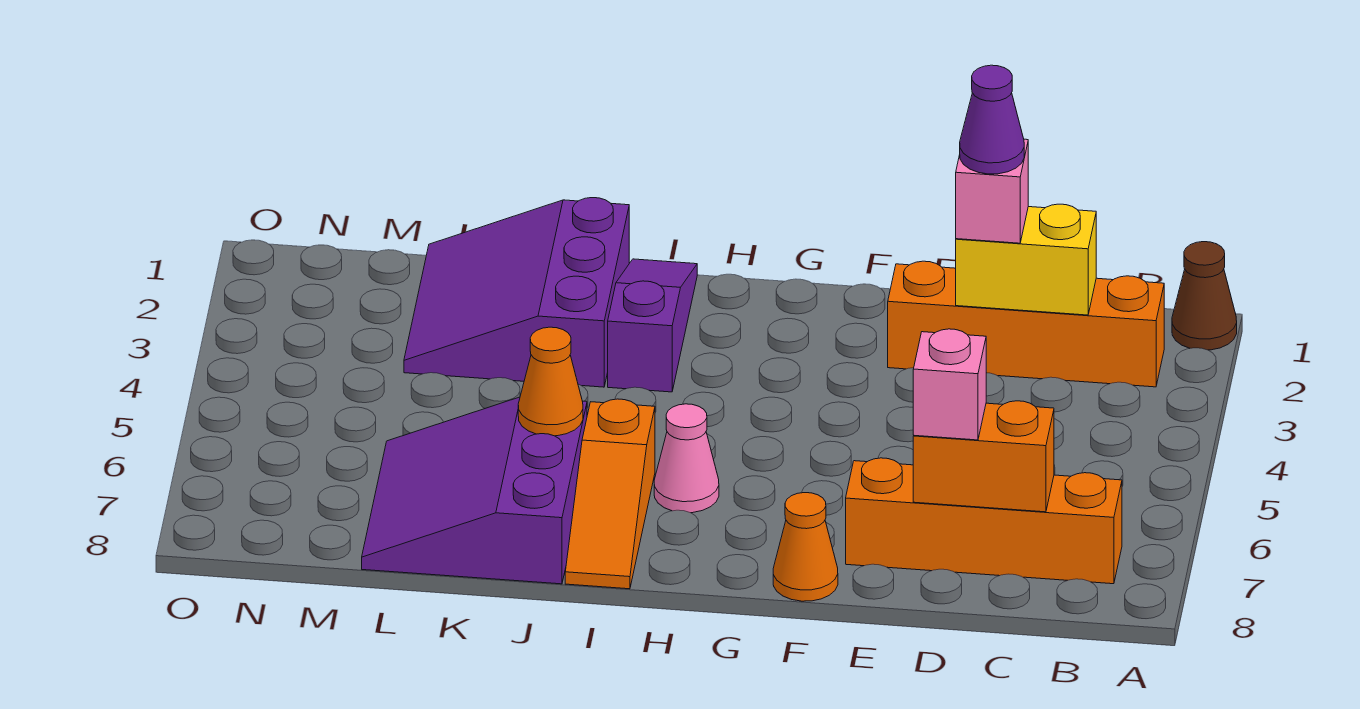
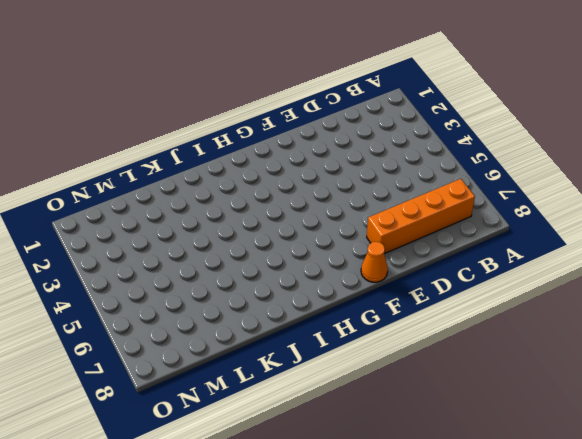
none -> brown cone A1 level 1
none -> orange brick B2:E2 level 1
none -> pink cone H6 level 1

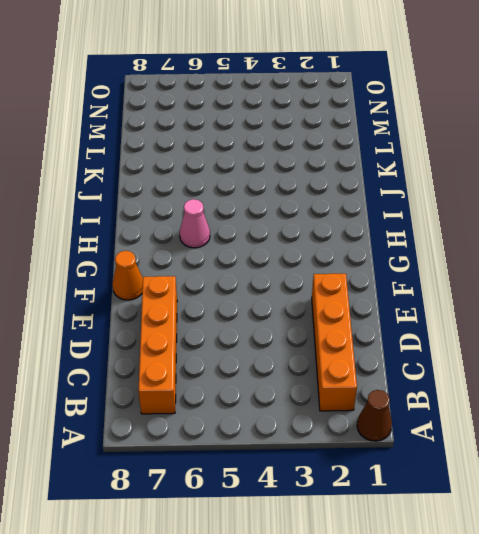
none -> purple slope I1:I3 level 1 top 3
none -> orange slope I6:I8 level 1 top 6
none -> purple slope J1:L3 level 1 top J

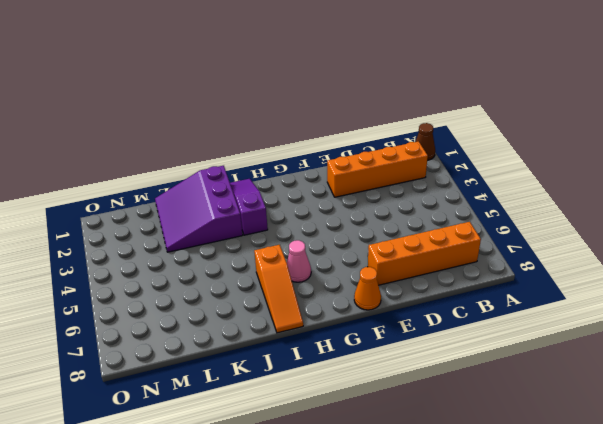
none -> purple slope J6:L8 level 1 top J
none -> yellow brick C2:D2 level 2
none -> orange brick C7:D7 level 2

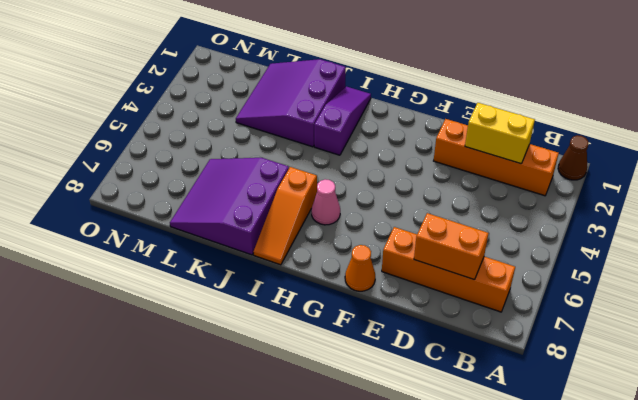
none -> orange cone J6 level 2
none -> pink brick D2 level 3
none -> pink brick D7 level 3

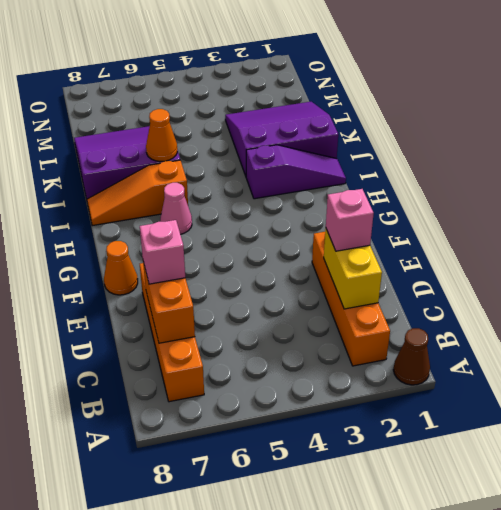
none -> purple cone D2 level 4

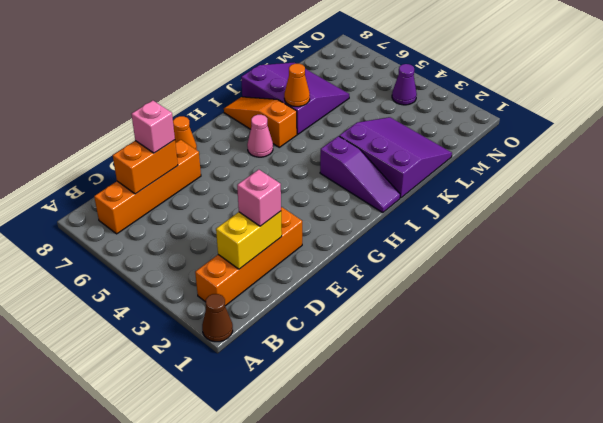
purple cone N4 level 1 -> purple cone D2 level 4

